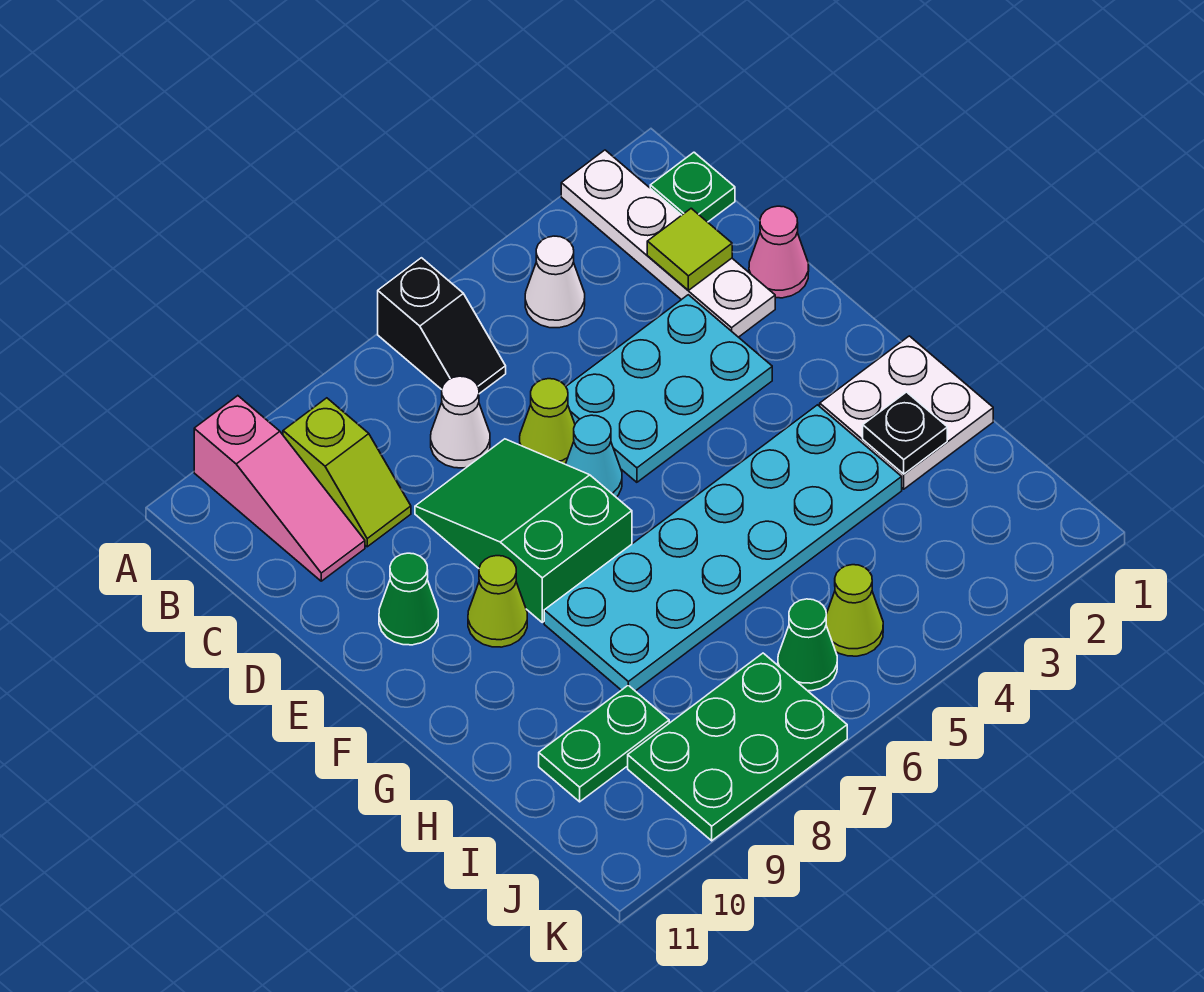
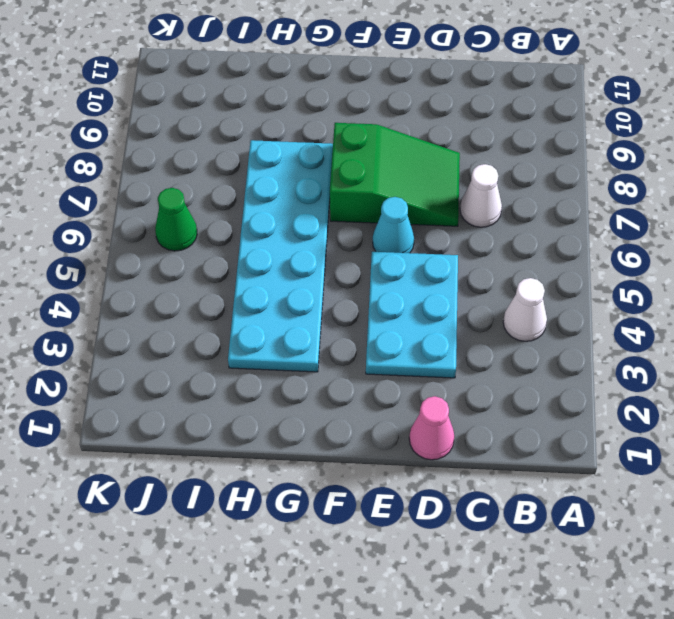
none -> white plate A2:D2 level 1
none -> black slope A6:B6 level 1 top A
none -> pink slope A10:C10 level 1 top A

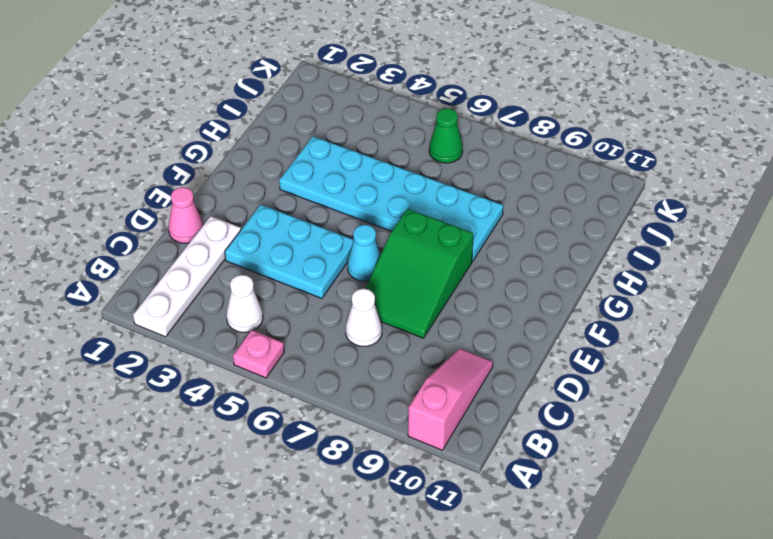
pink plate A5 level 1 -> none
none -> black slope A6:B6 level 1 top A
none -> green plate B1 level 1
none -> lime slope B9:C9 level 1 top B

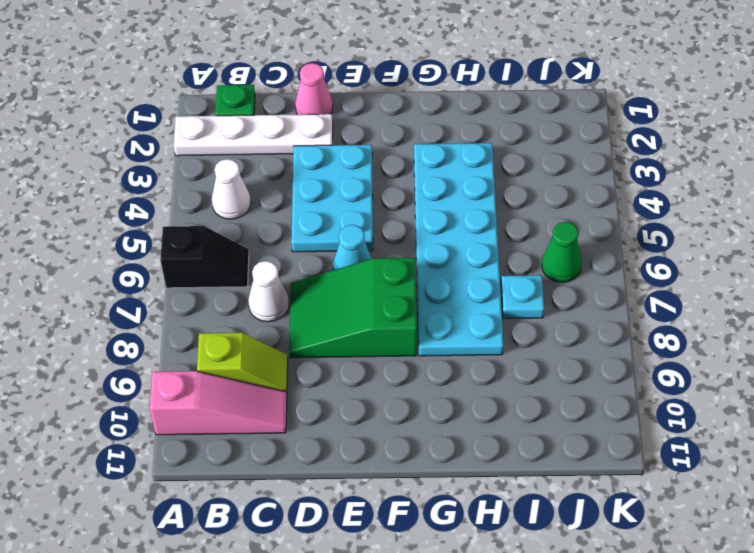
cyan plate I7 level 1 -> none
none -> lime cone D6 level 1
none -> green cone E10 level 1
none -> lime cone F9 level 1

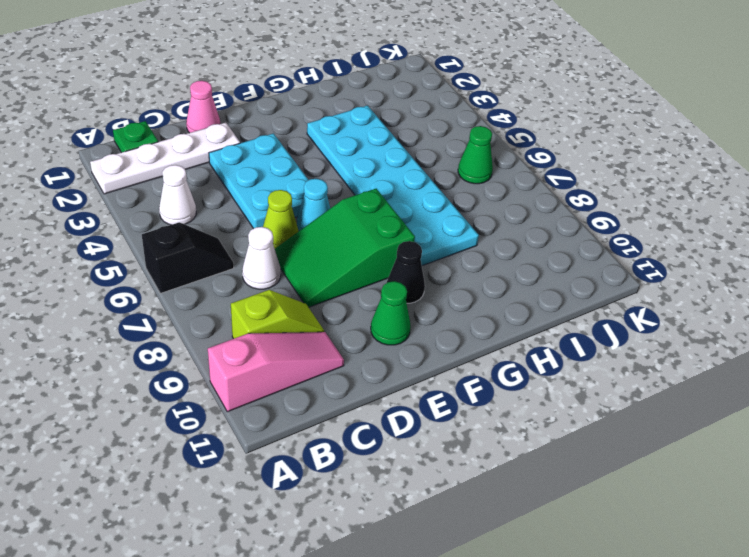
black cone F9 level 1 -> lime cone F9 level 1
none -> white plate G1:H2 level 1
none -> green plate I9:I10 level 1
none -> lime cone J5 level 1

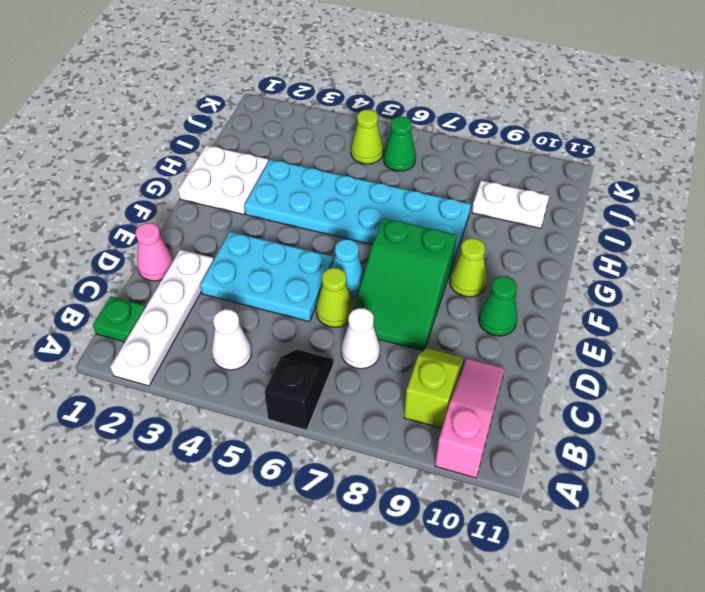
white plate I9:I10 level 1 -> green plate I9:I10 level 1
none -> green plate J7:K9 level 1
none -> lime tile C2 level 2
none -> black plate H2 level 2

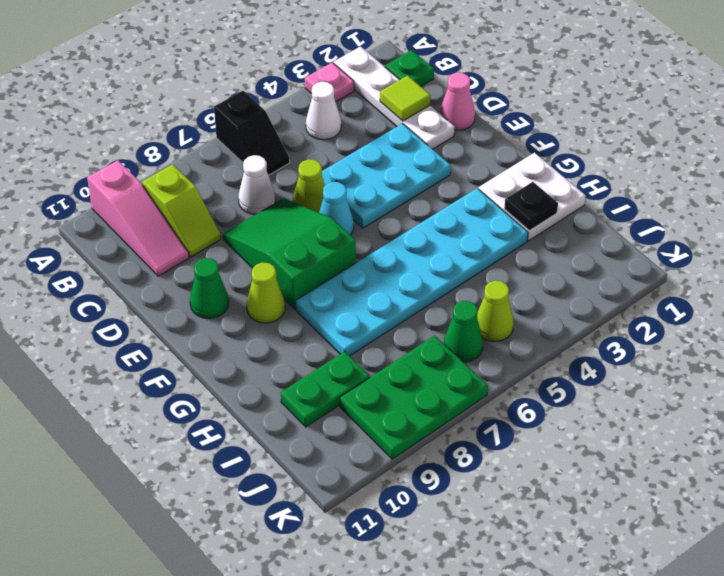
pink plate A3 level 1 -> none

